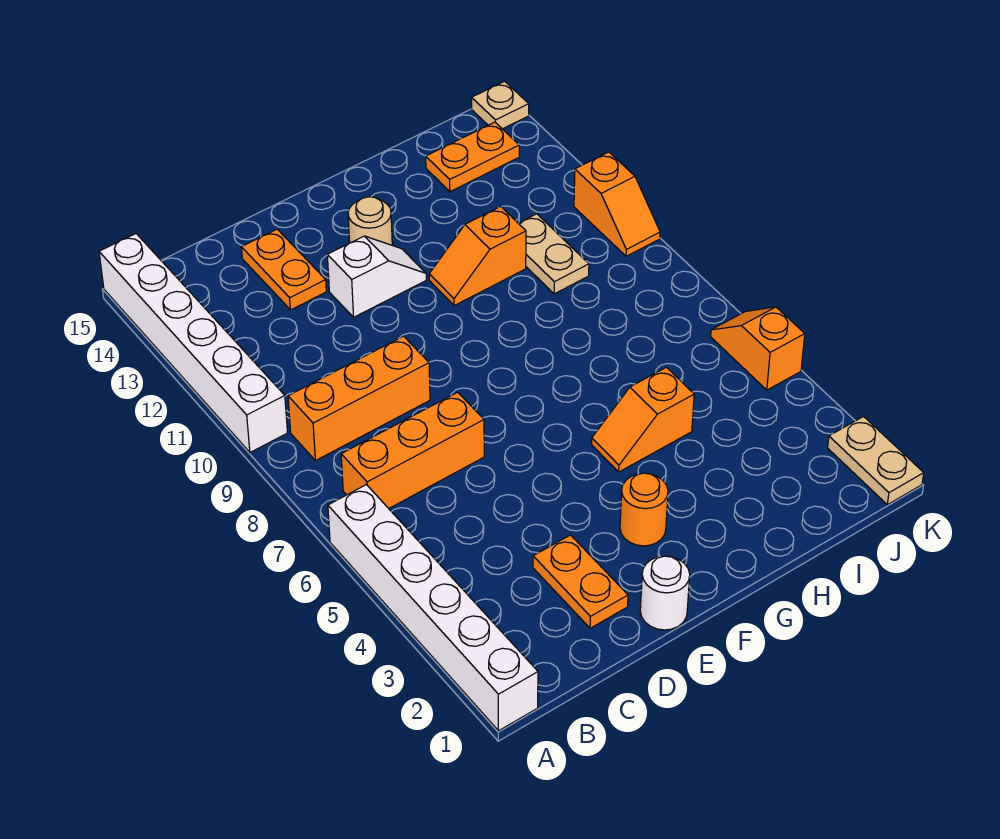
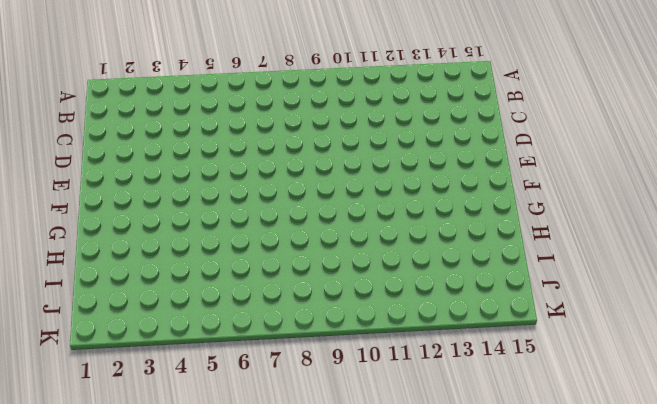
none -> white brick A1:A6 level 1
none -> white brick A10:A15 level 1
none -> orange brick B7:D7 level 1

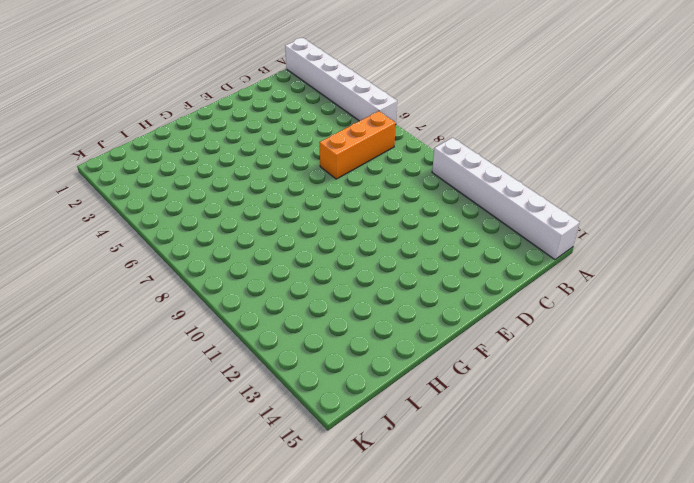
none -> orange brick B9:D9 level 1
none -> orange plate D2:D3 level 1
none -> orange plate D13:D14 level 1

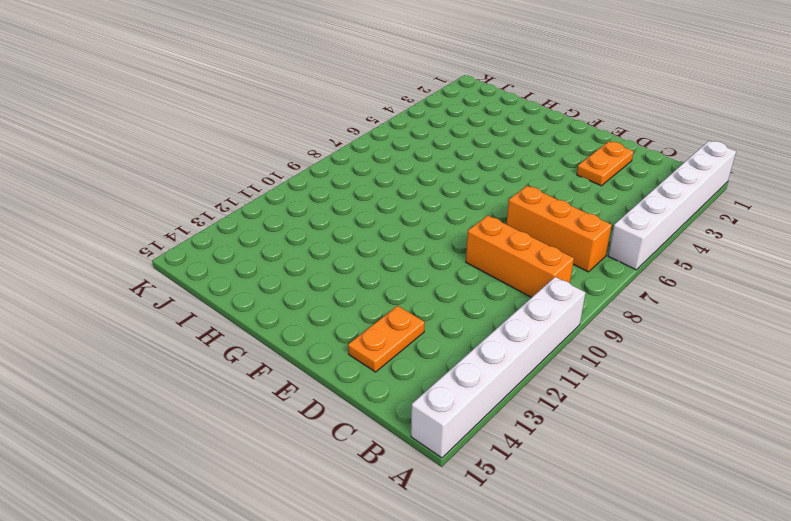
none -> white round brick E1 level 1
none -> white slope E12:F12 level 1 top E
none -> orange round brick F3 level 1

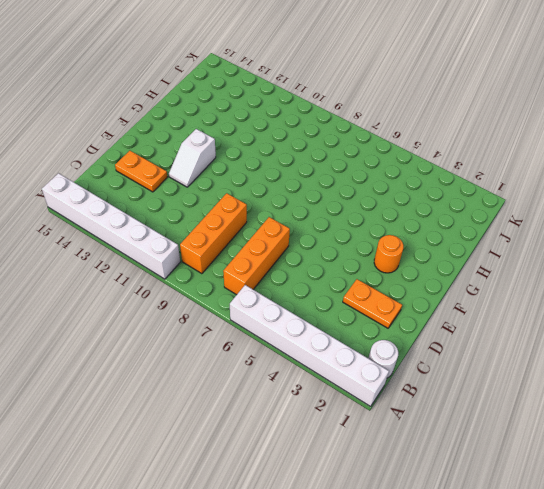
white round brick B1 level 1 -> white round brick E1 level 1
white slope E12:F12 level 1 top F -> white slope E12:F12 level 1 top E
none -> tan round brick F13 level 1
none -> orange slope G5:H5 level 1 top H
none -> orange slope G11:H11 level 1 top H

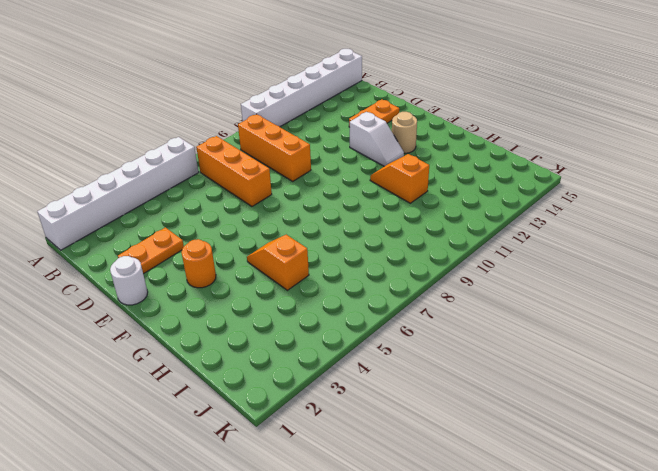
none -> tan plate I10:I11 level 1
none -> orange plate I14:J14 level 1
none -> tan plate K1:K2 level 1

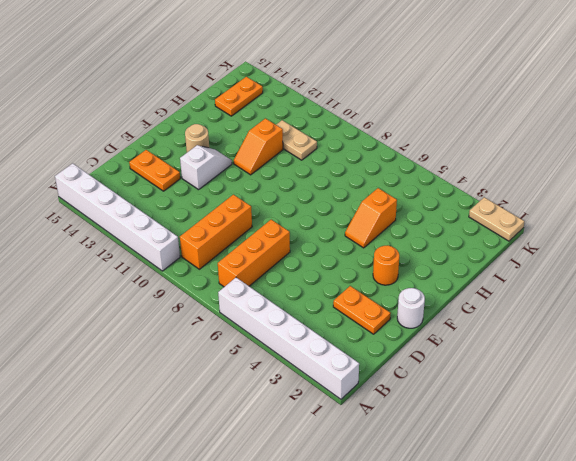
none -> orange slope K5:K6 level 1 top 5
none -> orange slope K10:K11 level 1 top 11
none -> tan plate K15 level 1

